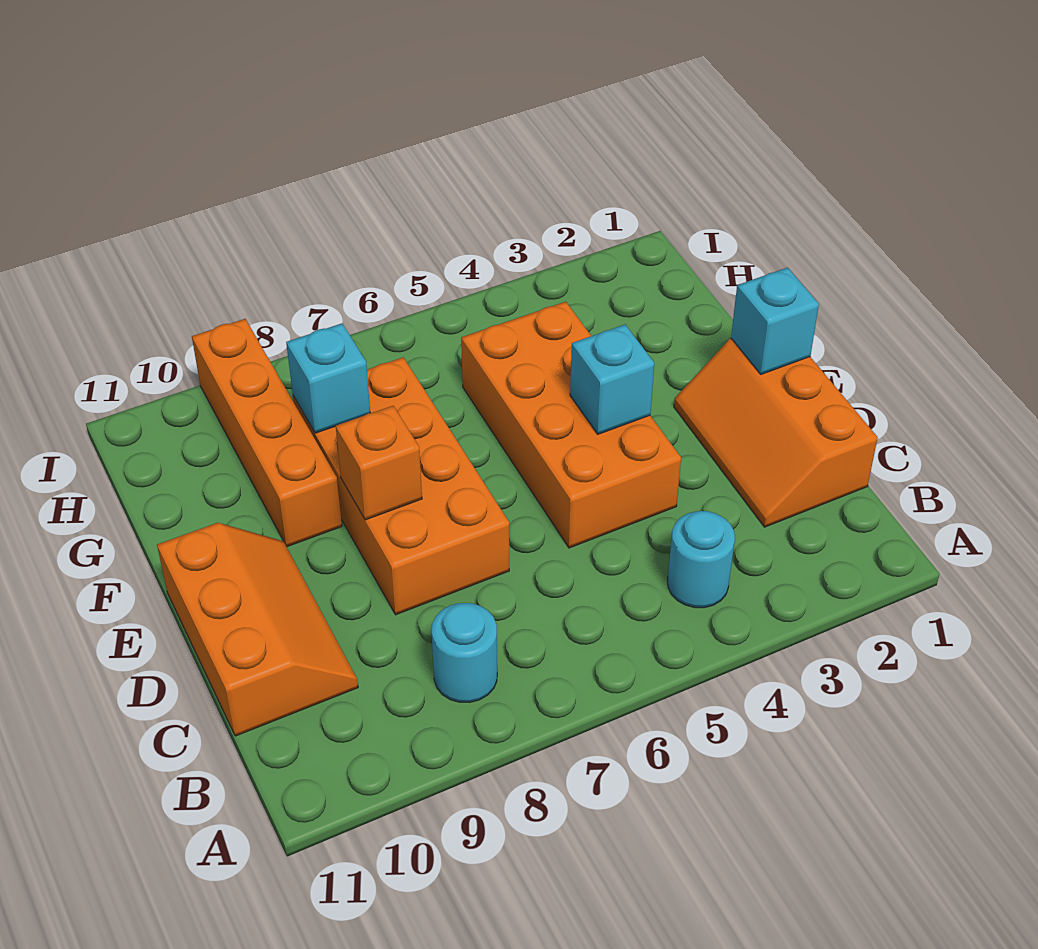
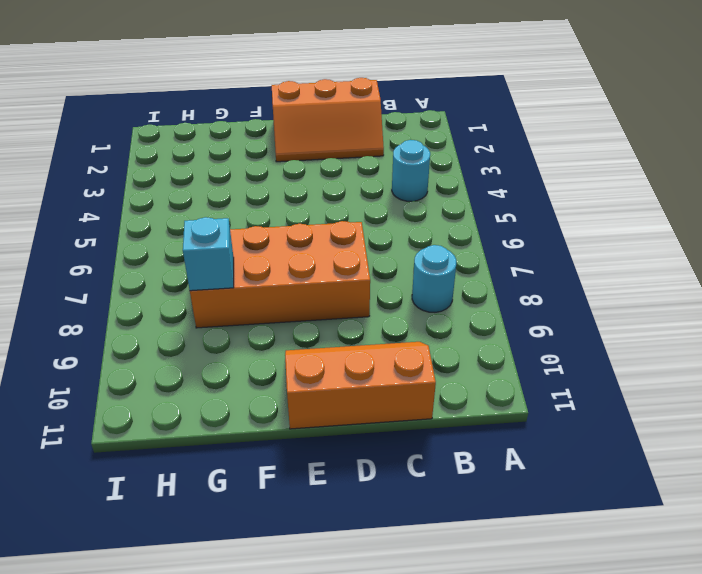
none -> orange brick D4:G5 level 1
none -> orange brick F9:I9 level 1

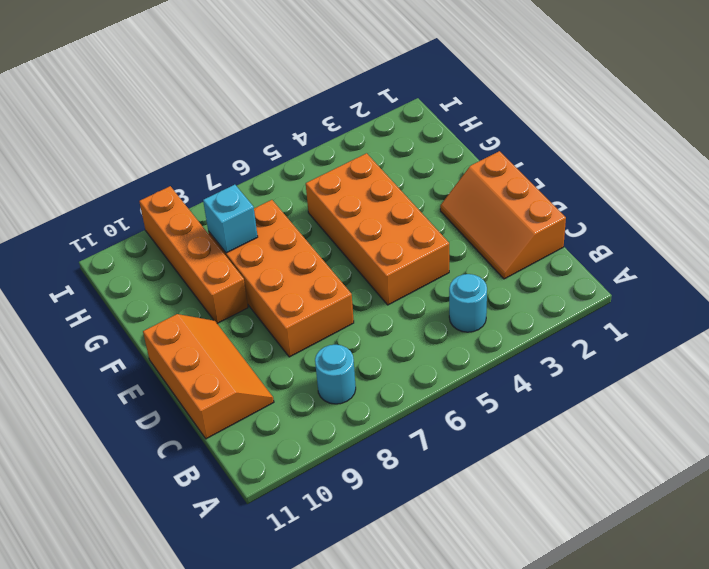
none -> cyan brick E1 level 2
none -> cyan brick E4 level 2

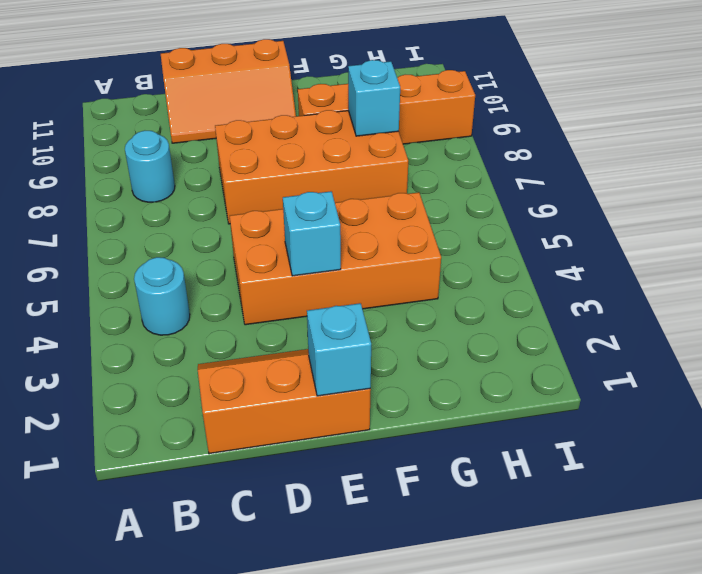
none -> orange brick E8 level 2

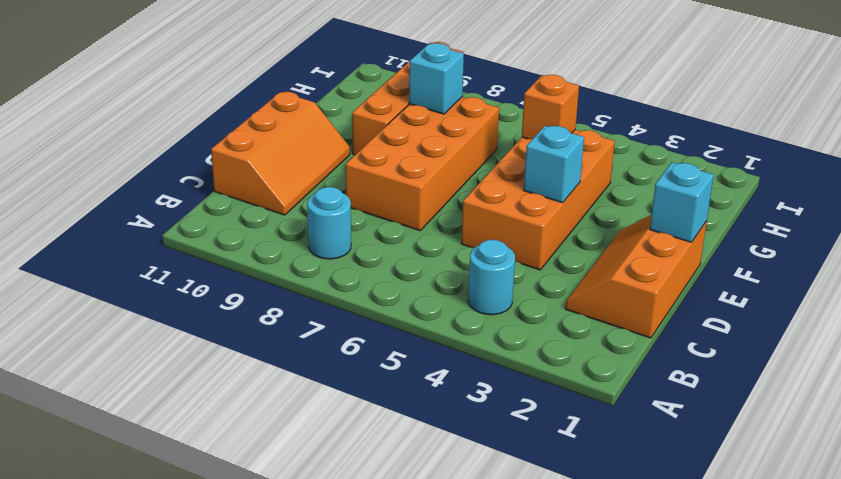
orange brick G5 level 2 -> orange brick E8 level 2

